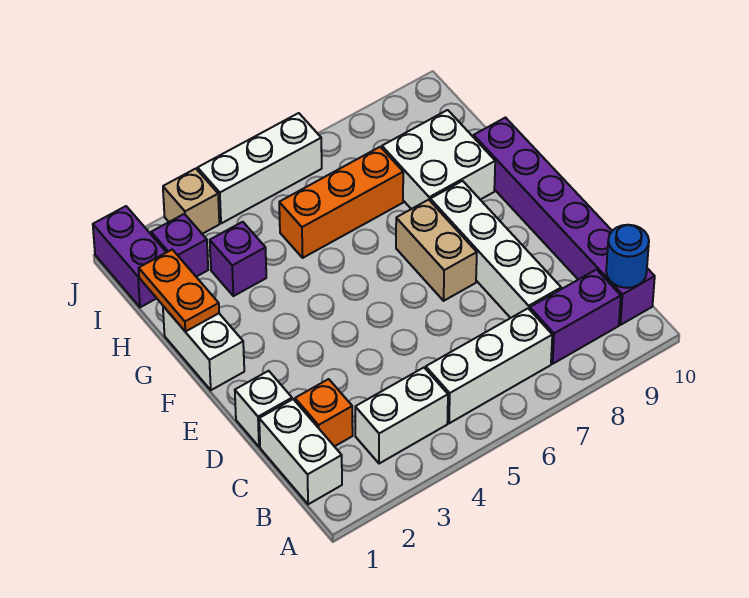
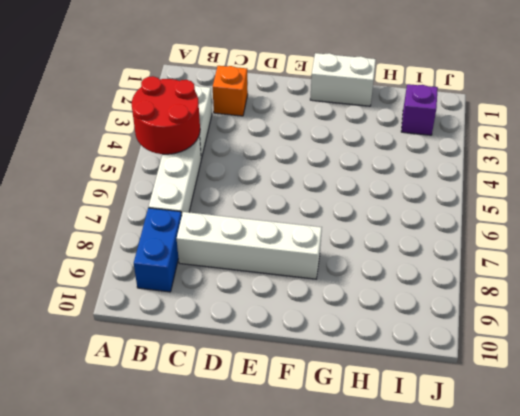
red round brick A4:B5 level 2 -> none
blue brick B8:B9 level 1 -> purple brick B8:B9 level 1
none -> white brick B1:C1 level 1
none -> purple brick B10:G10 level 1
none -> white brick D1 level 1

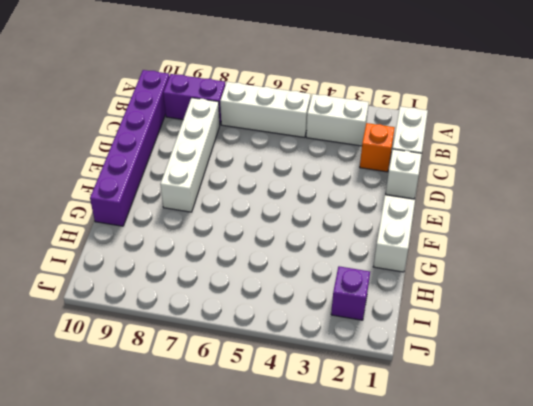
none -> tan brick E7:F7 level 1
none -> white brick G8:H9 level 1
none -> purple brick H3 level 1

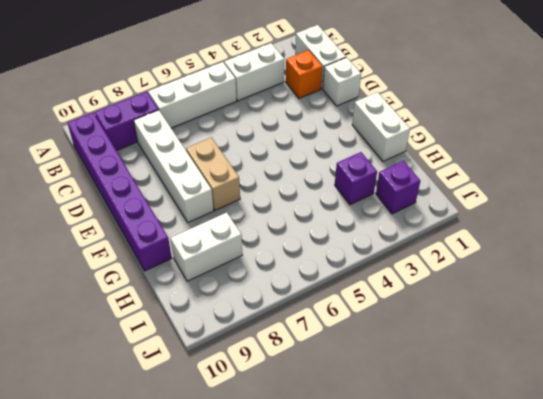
white brick H8:H9 level 1 -> white brick G8:H9 level 1
none -> orange brick H5:H7 level 1
none -> purple brick I1:J1 level 1
none -> tan brick J3 level 1

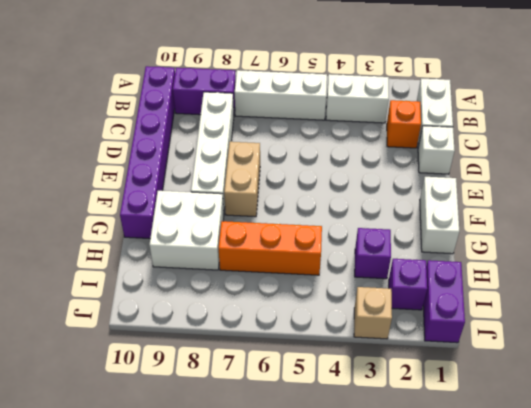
none -> white brick J4:J6 level 1
none -> blue round brick B10 level 2
none -> orange plate G1:H1 level 2

